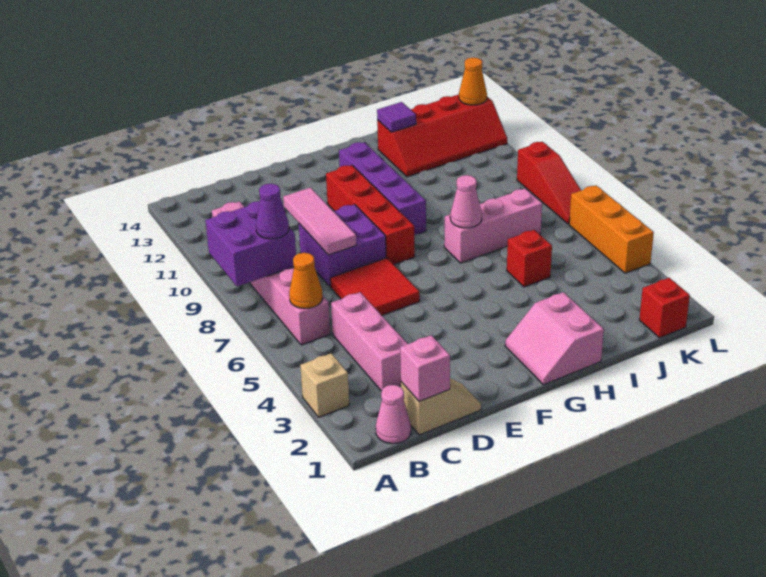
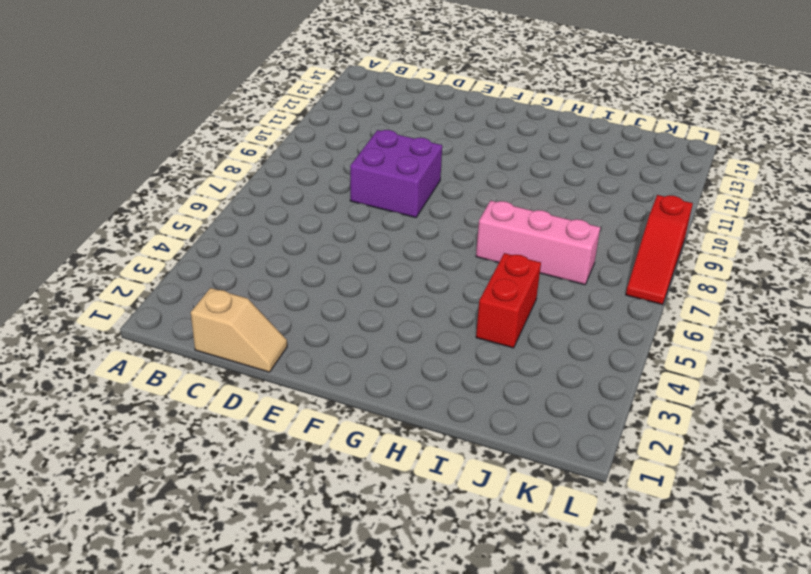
red brick I4:I5 level 1 -> red brick I5 level 1
none -> tan brick A3 level 1
none -> pink cone B1 level 1
none -> pink brick B6:B11 level 1

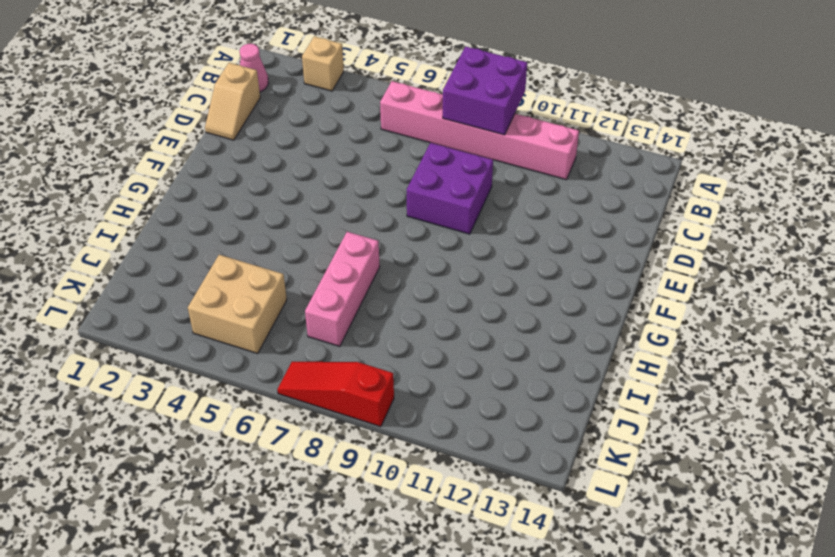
tan brick J4:K5 level 1 -> none
none -> pink brick C3:C5 level 1
none -> red tile D6:E7 level 1
none -> red brick F8:F11 level 1

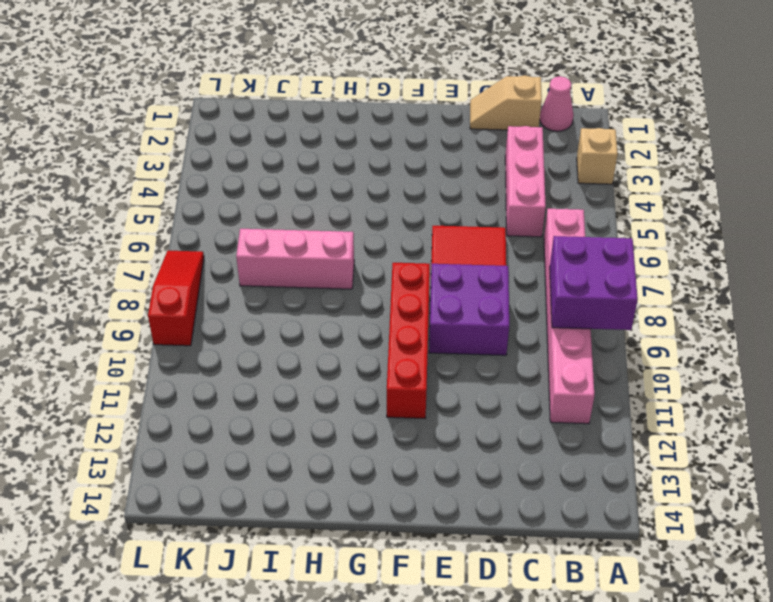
none -> pink slope G1:H2 level 1 top H
none -> purple brick G9:G12 level 1
none -> red brick I5 level 1

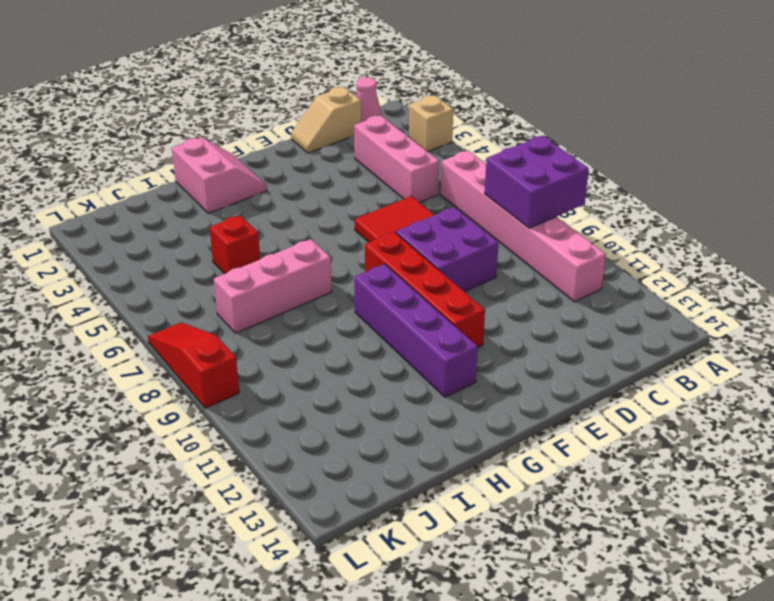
none -> red slope I12:L13 level 1 top 13
none -> red brick K1 level 1
none -> orange brick L4:L6 level 1

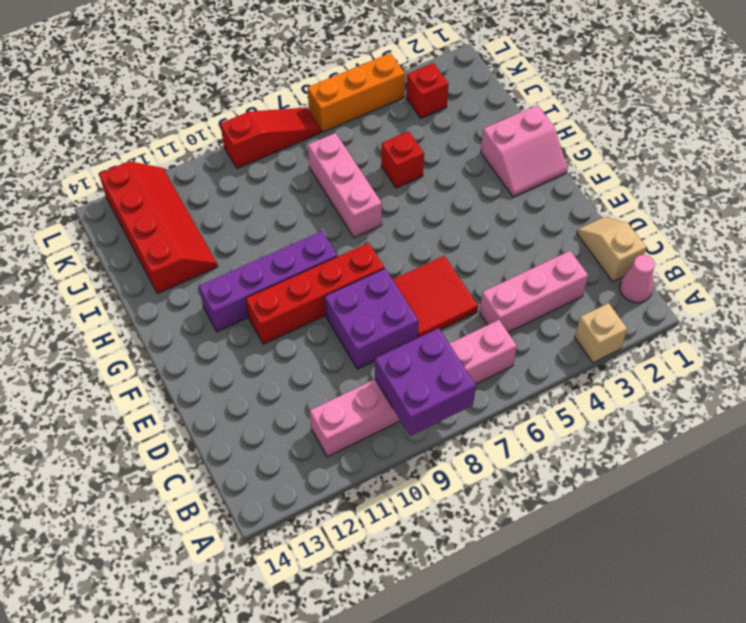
red brick K3 level 1 -> red brick K1 level 1
none -> orange cone B6 level 2
none -> pink brick C1 level 2
none -> pink tile D8:D10 level 2

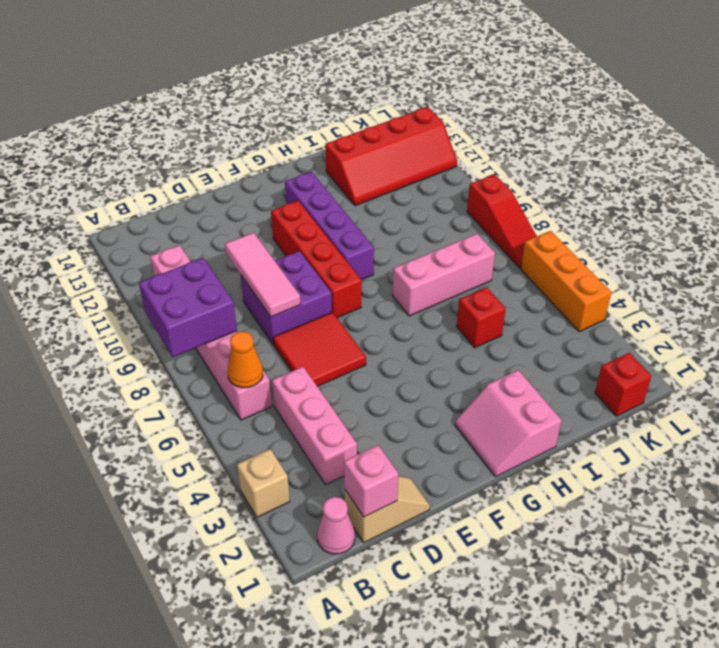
none -> pink cone H7 level 2
none -> purple tile I13 level 2
none -> orange cone L13 level 2

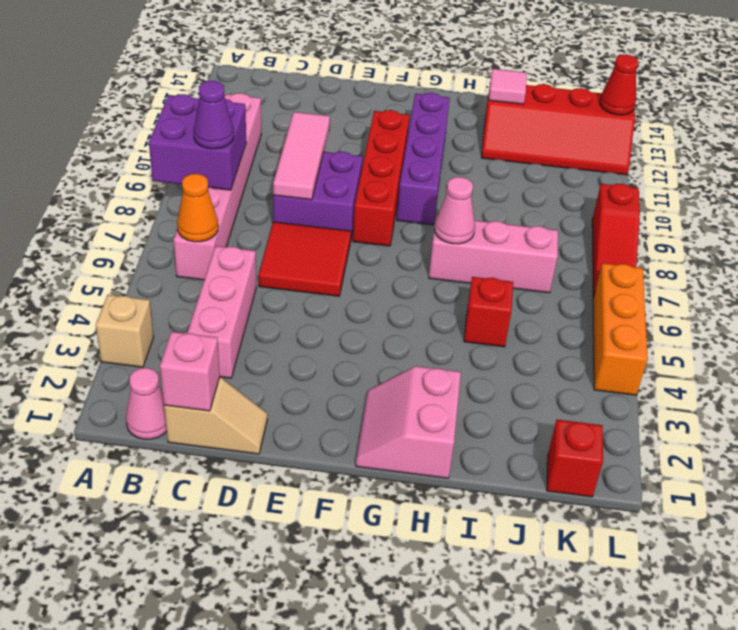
pink tile I13 level 2 -> purple tile I13 level 2
red cone L13 level 2 -> orange cone L13 level 2

